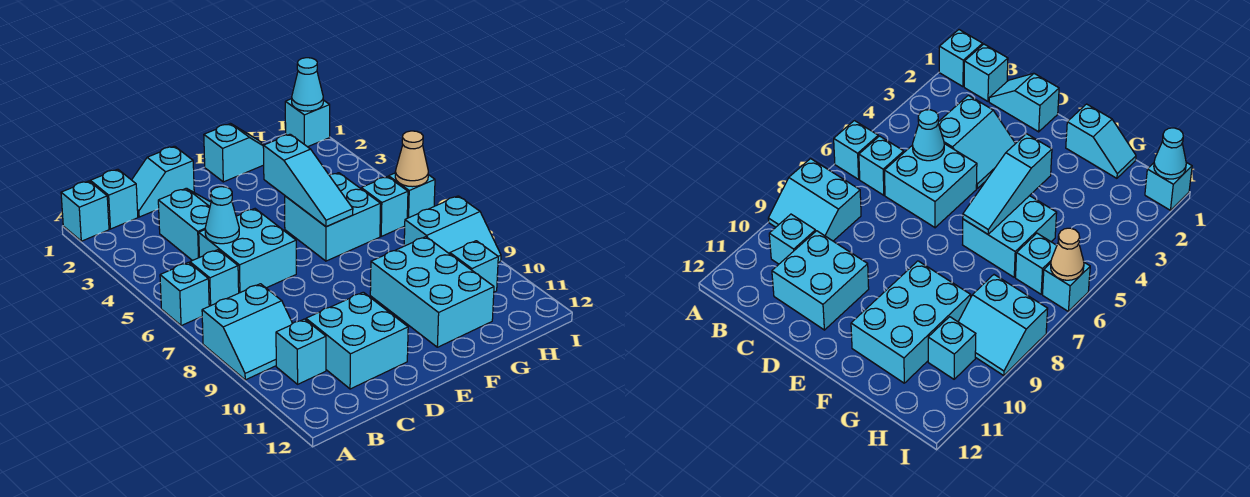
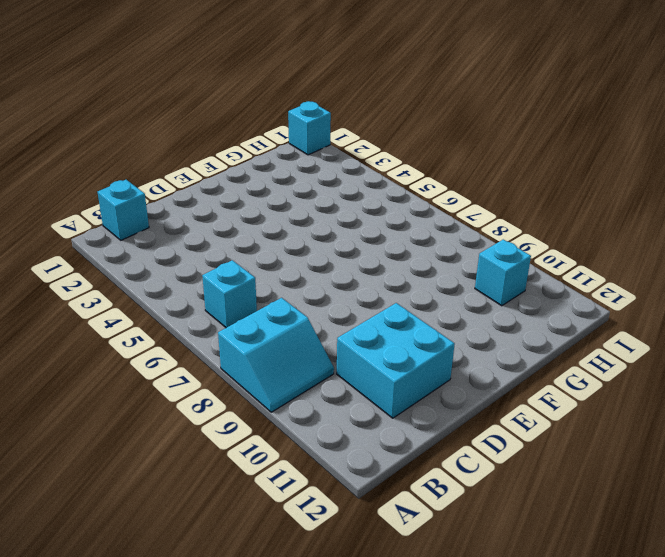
none -> cyan brick A1 level 1
none -> cyan brick A6 level 1
none -> cyan brick B10 level 1

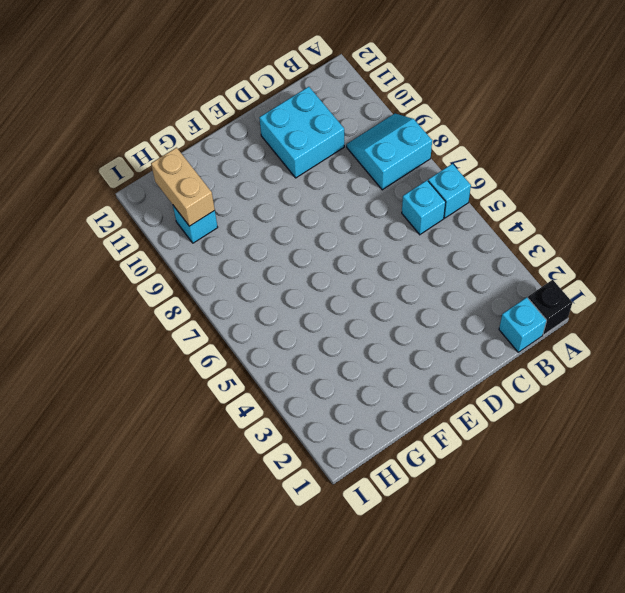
black brick A1 level 1 -> cyan brick A1 level 1
tan brick H10:H11 level 2 -> none
none -> cyan brick B10 level 1
none -> cyan slope C1:D1 level 1 top D
none -> cyan slope C3:D4 level 1 top C

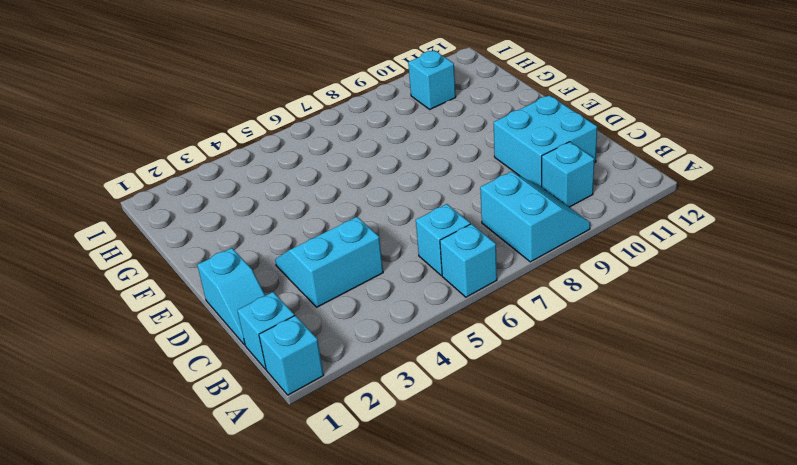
none -> cyan brick C5:D6 level 1
none -> cyan slope F1:G1 level 1 top F
none -> cyan brick F5:G6 level 1

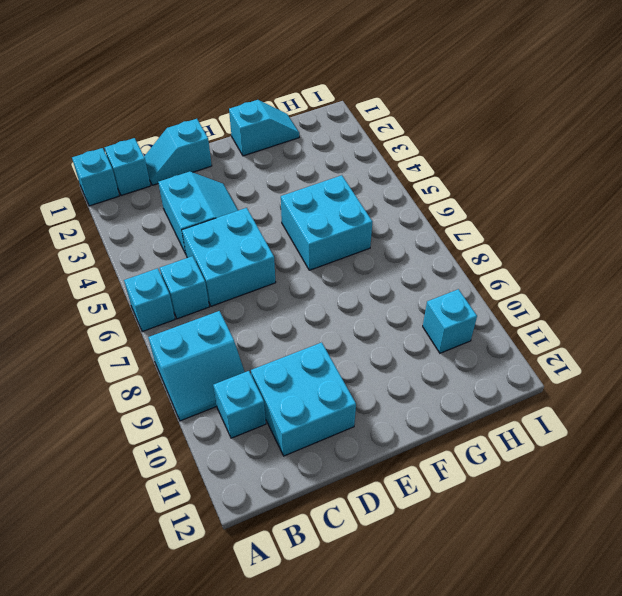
none -> cyan brick F9:G11 level 1
none -> cyan brick H6 level 1
none -> cyan slope H8:I9 level 1 top 8

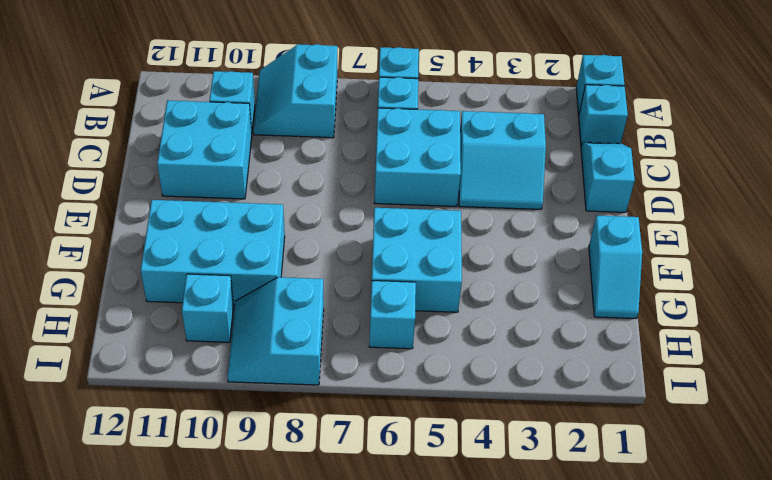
none -> cyan brick I1 level 1
none -> cyan brick I6 level 1
none -> cyan cone C5 level 2

